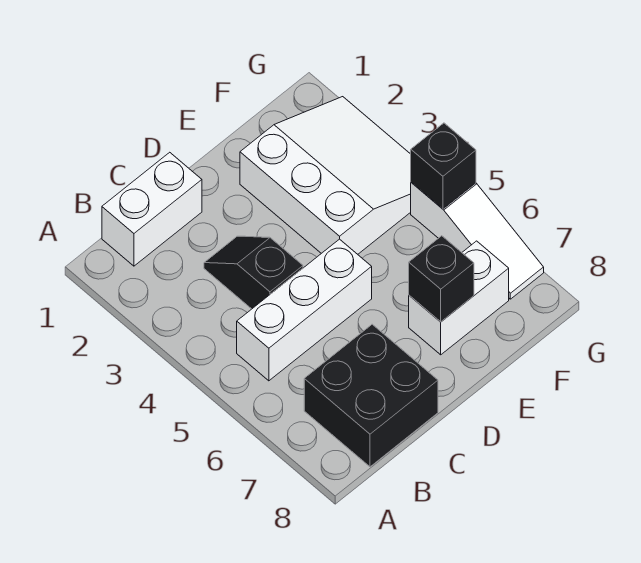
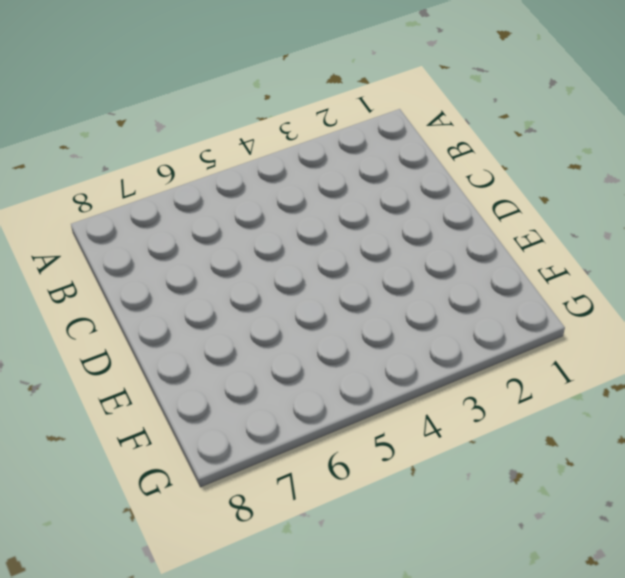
none -> white brick B1:C1 level 1
none -> white brick B5:D5 level 1

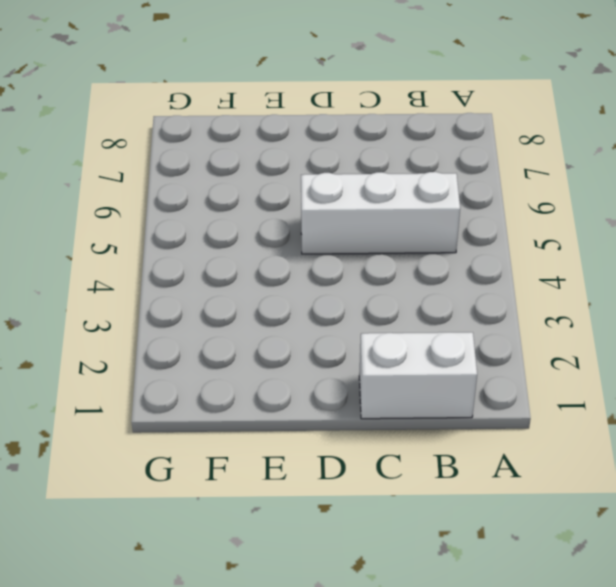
none -> black brick B7:C8 level 1
none -> black slope C3:C4 level 1 top 4

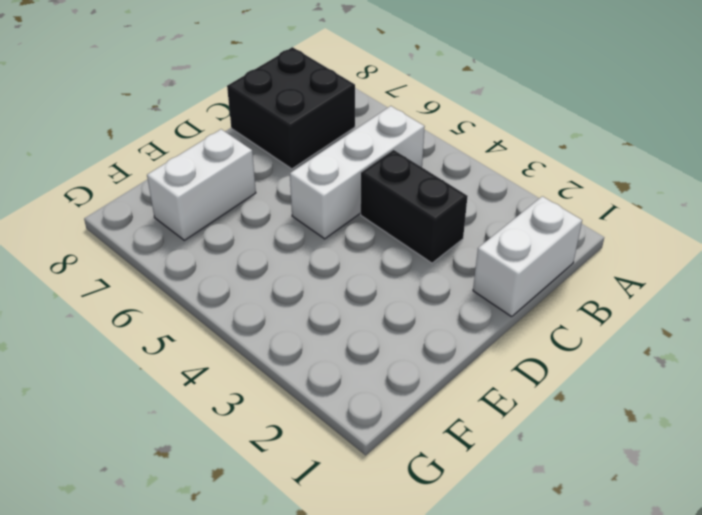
black brick C3:C4 level 1 -> black slope C3:C4 level 1 top 4
none -> white slope E2:G4 level 1 top E
none -> white slope G5:G7 level 1 top 5

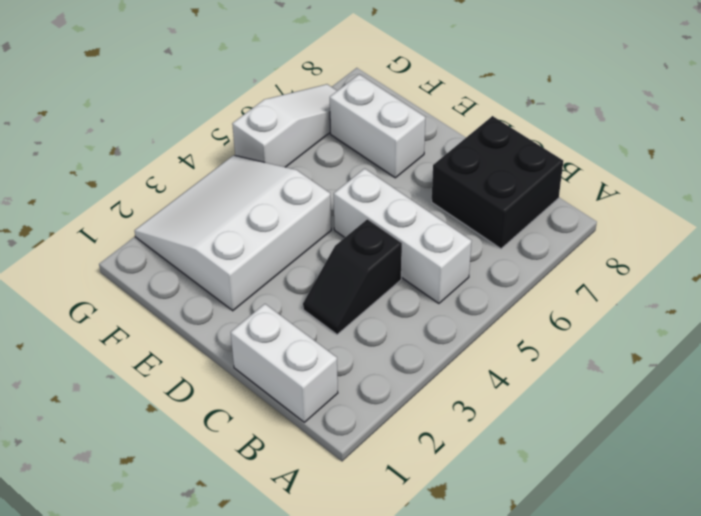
none -> black brick E7 level 2
none -> black brick G5 level 2

